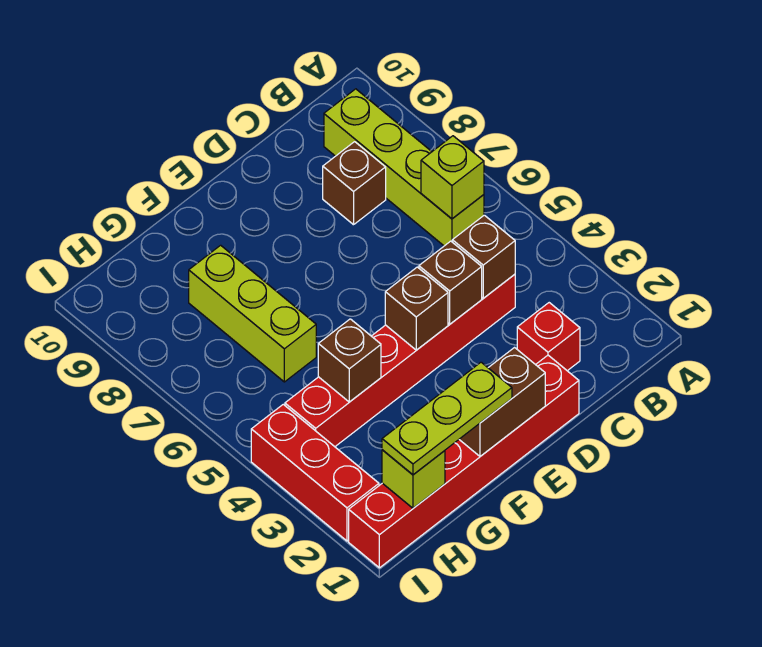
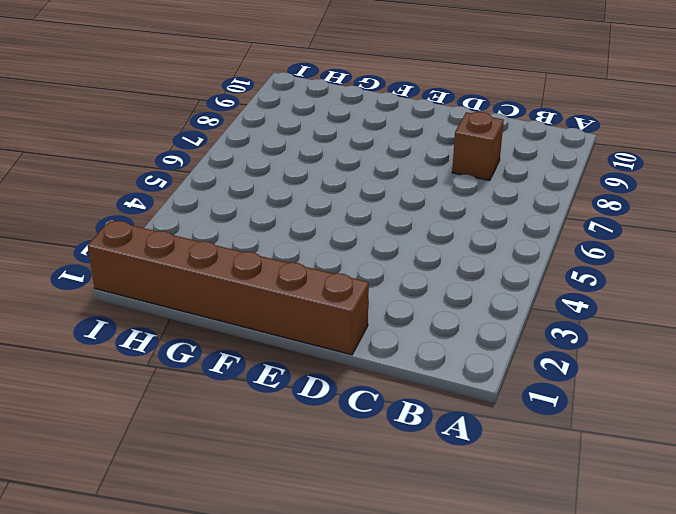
brown brick D1:I1 level 1 -> red brick D1:I1 level 1
none -> lime brick B6:B9 level 1
none -> red brick C2 level 1
none -> red brick C4:H4 level 1

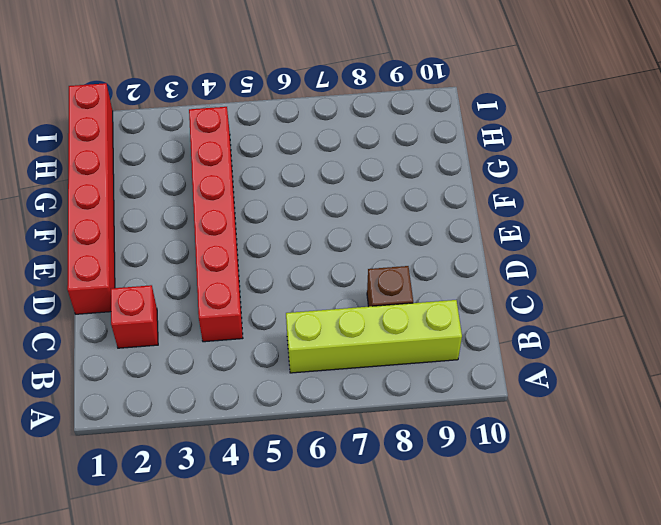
none -> lime brick G6:G8 level 1
none -> red brick I2:I4 level 1
none -> lime brick B6 level 2

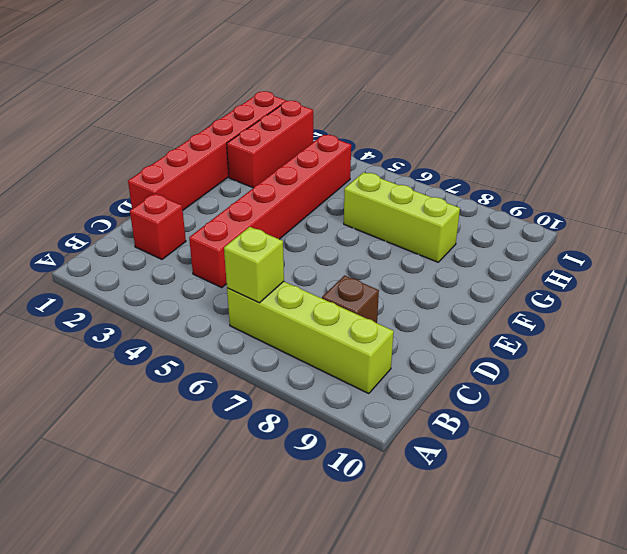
red brick G2:I2 level 1 -> red brick I2:I4 level 1
none -> brown brick C4 level 2
none -> brown brick D4 level 2
none -> brown brick E1:F1 level 2

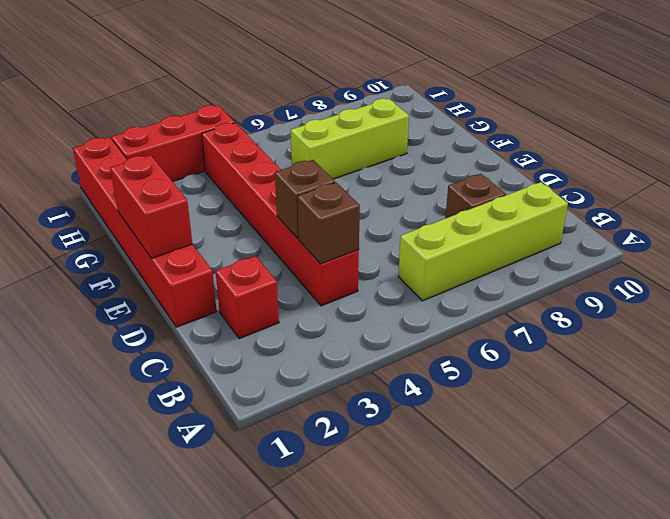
red brick E1:F1 level 2 -> brown brick E1:F1 level 2
none -> lime brick B6 level 2
none -> brown brick E4 level 2
none -> brown brick G4 level 2

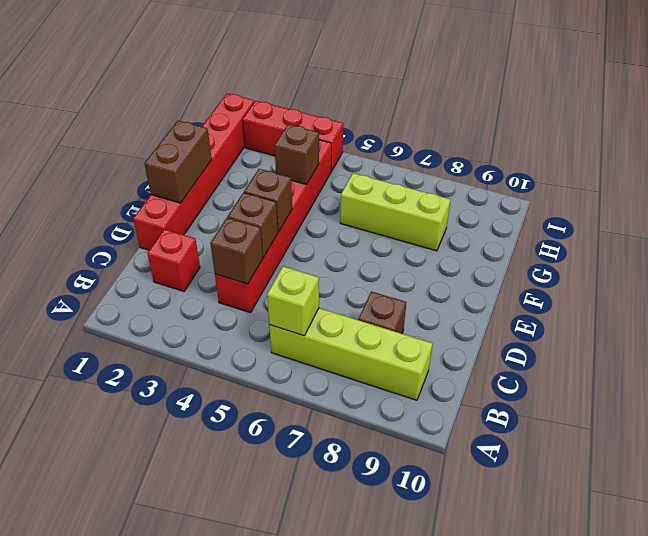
none -> lime brick H1 level 2
none -> lime plate F1:H1 level 3

